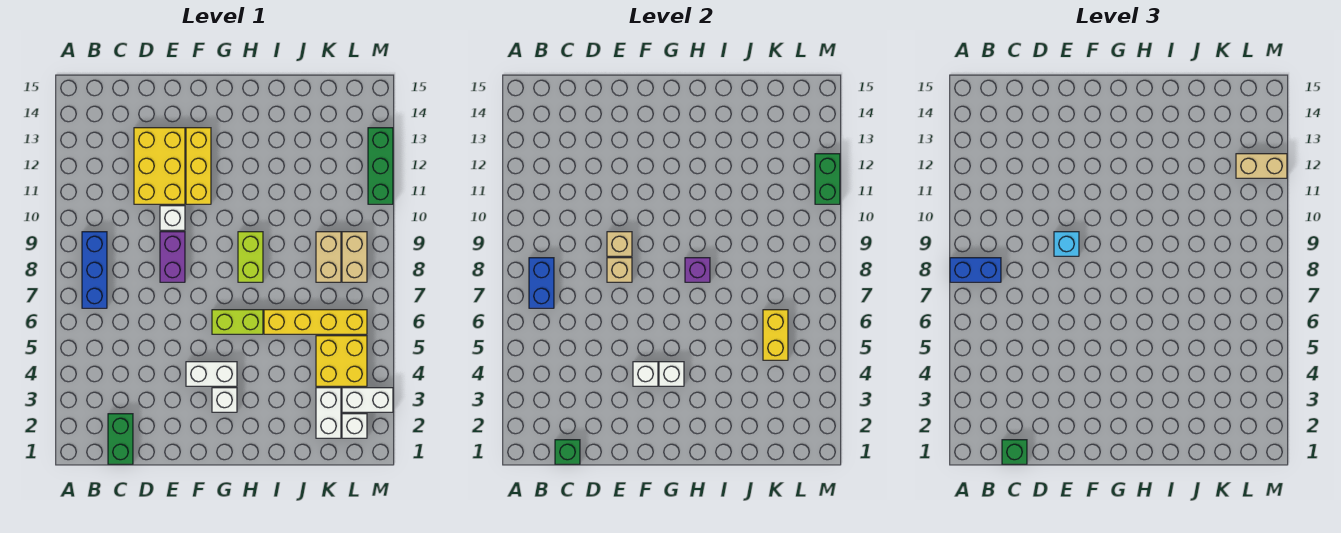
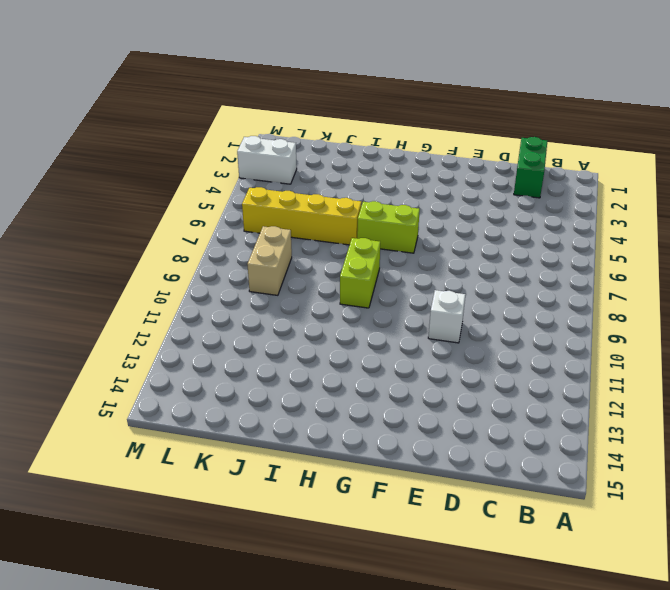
none -> blue brick B7:B9 level 1
none -> yellow brick D11:E13 level 1
none -> purple brick E8:E9 level 1
none -> white brick F4:G4 level 1

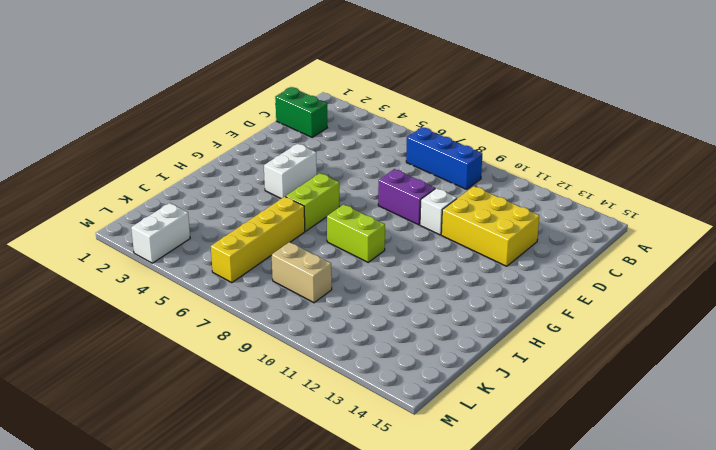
none -> yellow brick F11:F13 level 1
none -> white brick G3 level 1
none -> white brick K2:K3 level 1
none -> yellow brick K4:L5 level 1

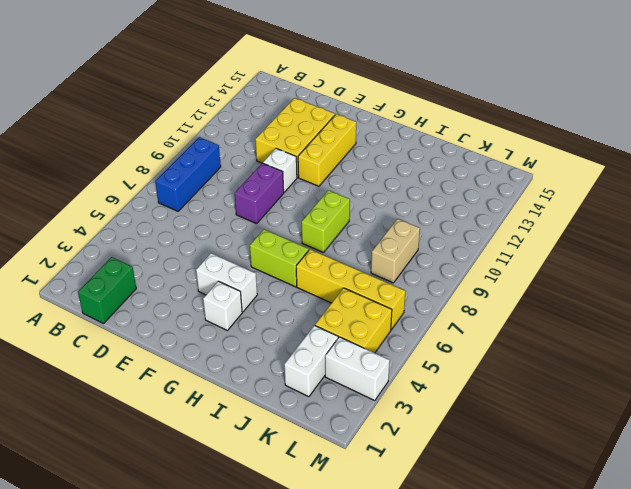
none -> white brick L2 level 1
none -> tan brick L8:L9 level 1
none -> green brick M11:M13 level 1
none -> blue brick B7:B8 level 2

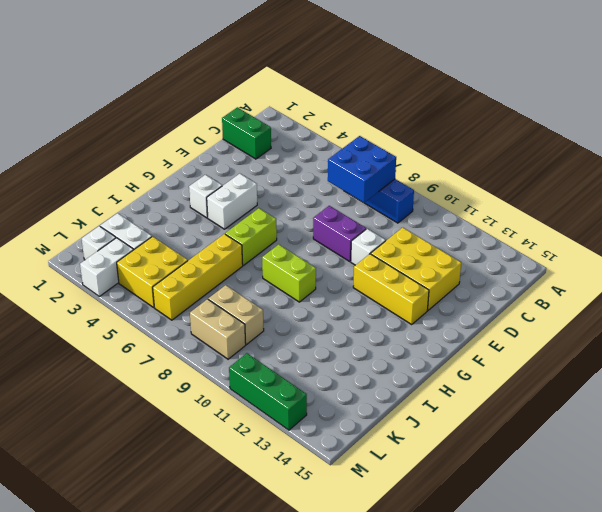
blue brick B7:C8 level 2 -> blue brick B7:B8 level 2
none -> green brick C1 level 2
none -> tan brick E8 level 2
none -> tan brick E9 level 2
none -> white brick F4 level 2

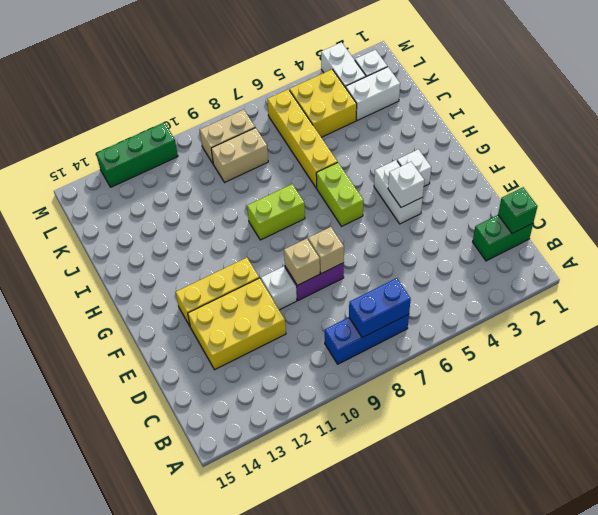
none -> white brick G4 level 2
none -> purple brick H8 level 2
none -> yellow brick K5:K6 level 2
none -> green brick M11:M12 level 2

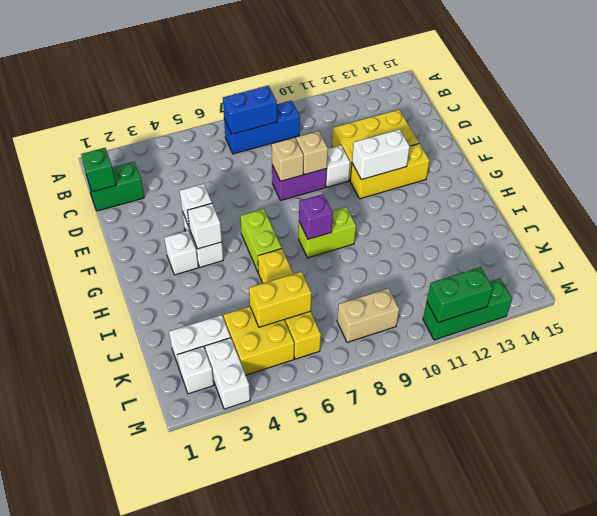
white brick F11:F12 level 2 -> none
none -> tan brick K8:K9 level 1
none -> blue brick A8:B8 level 3
none -> green brick C1 level 3
none -> cyan brick E9 level 3

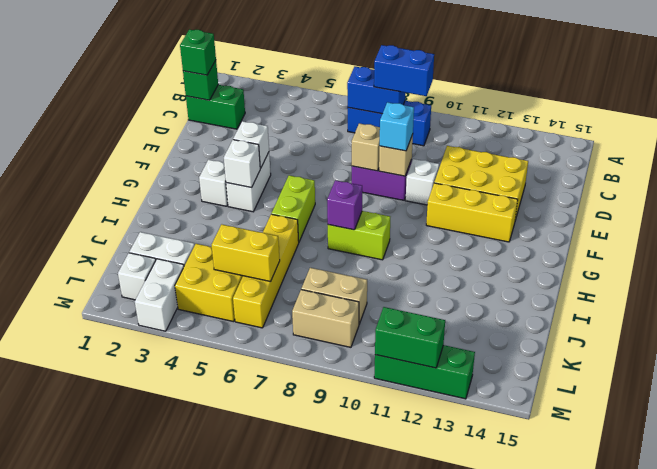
blue brick B8:B9 level 3 -> blue brick A8:B8 level 3
none -> tan brick L12:M12 level 3

